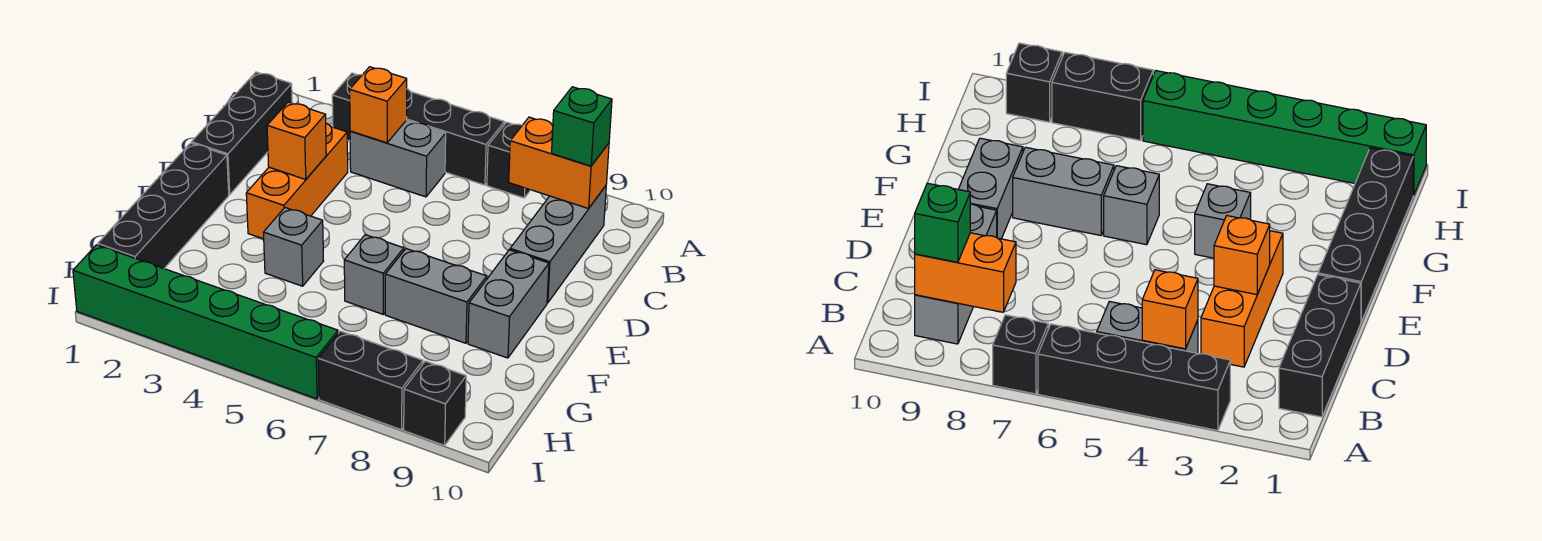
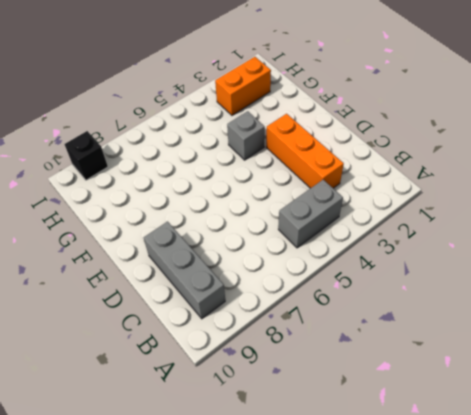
orange brick H2:H3 level 1 -> orange brick B8:B9 level 2
none -> black brick A3:A6 level 1
none -> black brick A7 level 1
none -> black brick B1:D1 level 1

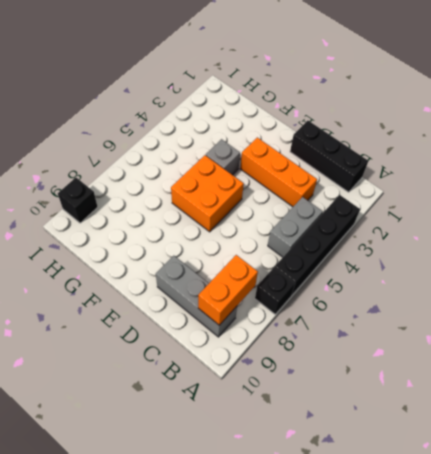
orange brick E5:F6 level 1 -> grey brick F6 level 1
none -> black brick E1:H1 level 1
none -> grey brick E9:F9 level 1
none -> grey brick F7:F8 level 1

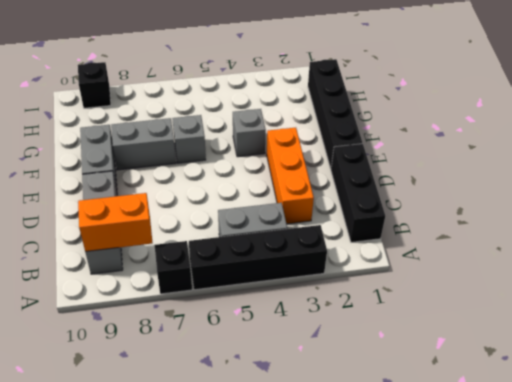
none -> green brick I1:I6 level 1
none -> black brick I7:I8 level 1
none -> orange brick B4 level 2

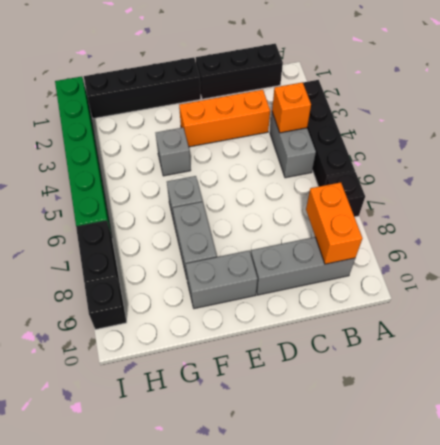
none -> orange brick D3 level 2
none -> green brick B9 level 3

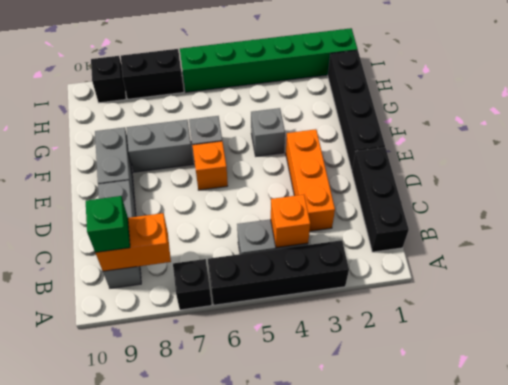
orange brick E6 level 1 -> orange brick D3 level 2

